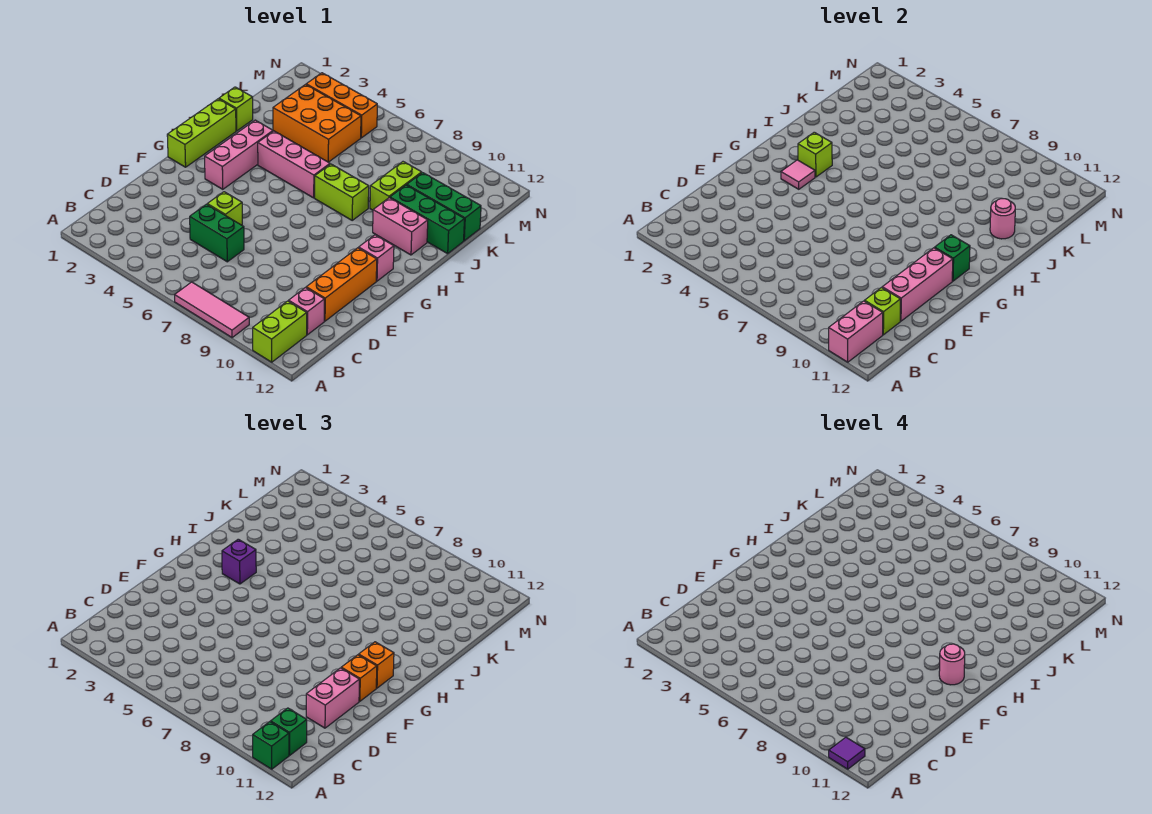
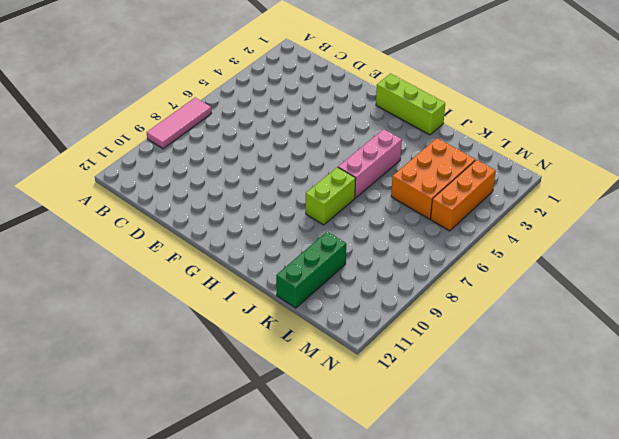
none -> lime brick A11:B11 level 1
none -> pink brick C11 level 1
none -> green brick D5:D6 level 1
none -> orange brick D11:F11 level 1

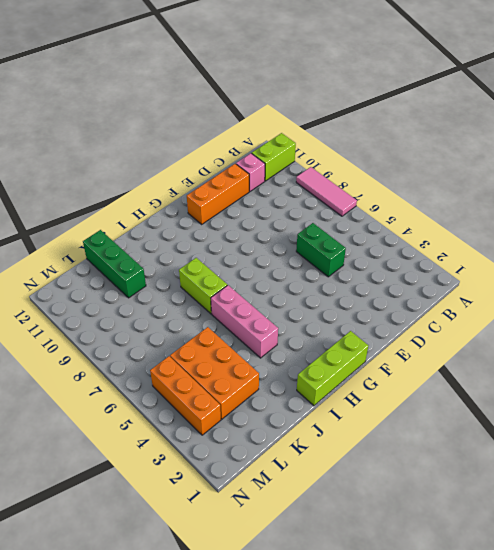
none -> lime brick E5 level 1
none -> pink brick G3:I3 level 1
none -> pink brick G11 level 1
none -> pink brick I10:I11 level 1

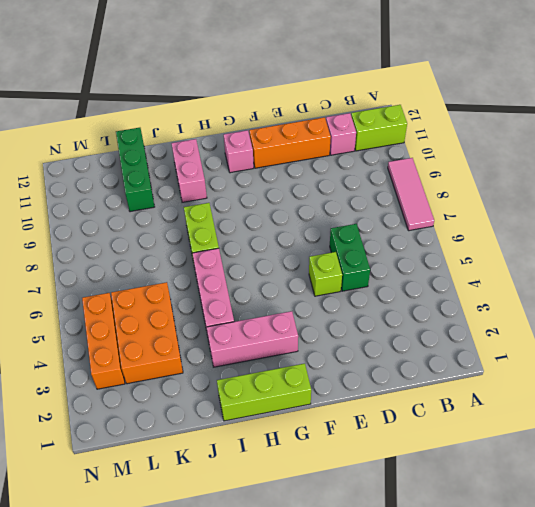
none -> lime brick J1 level 1
none -> lime brick J9:K9 level 1
none -> green brick J10:J12 level 1
none -> pink brick A11:B11 level 2

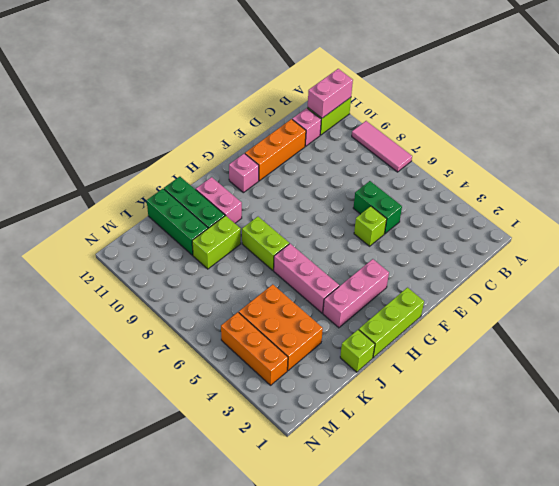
none -> lime brick C11 level 2
none -> pink brick D11:F11 level 2
none -> pink tile G3 level 2
none -> green brick G11 level 2

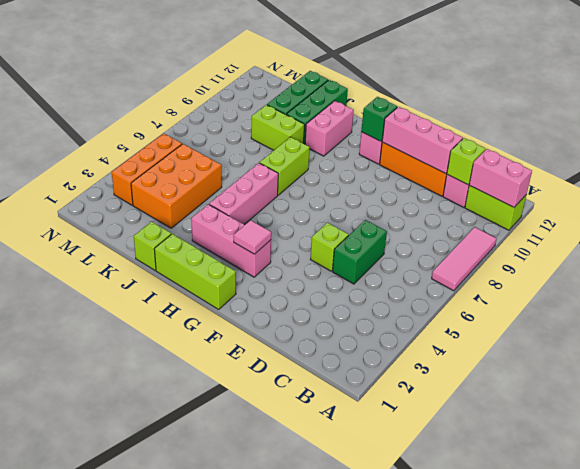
none -> lime brick H3 level 2
none -> pink round brick J11 level 2
none -> green brick A11 level 3
none -> green brick B11 level 3

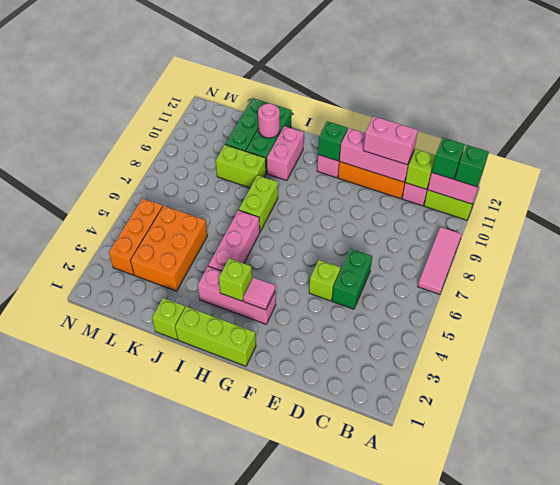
none -> orange brick F11 level 3
none -> orange brick G11 level 3
none -> purple brick H3 level 3
none -> purple tile A11 level 4

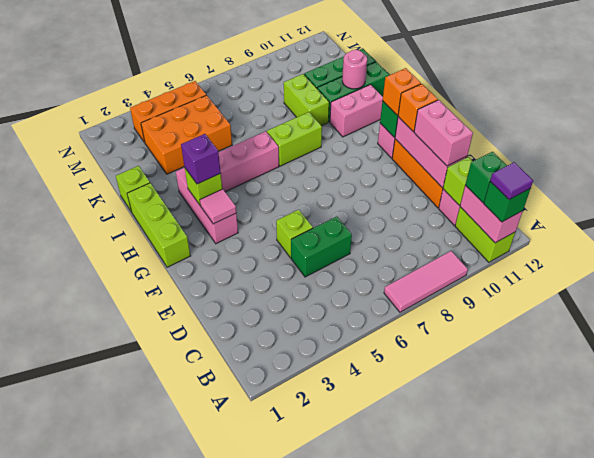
none -> pink round brick G11 level 4

